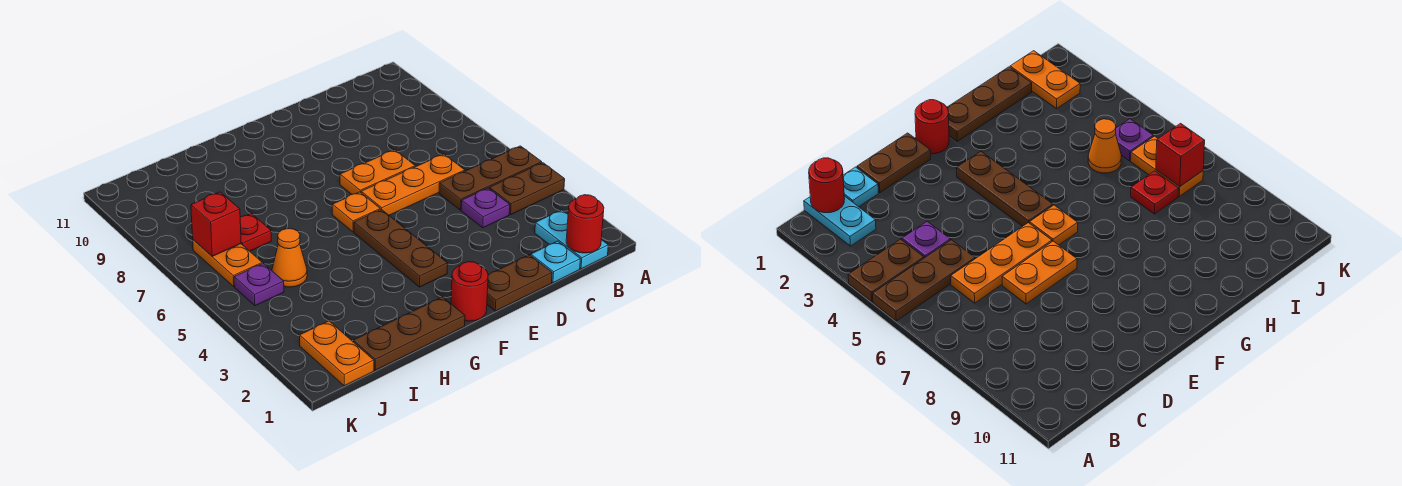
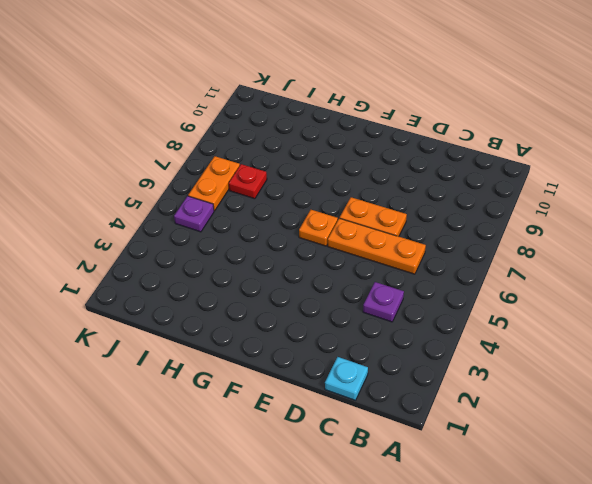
none -> brown plate A4:B4 level 1
none -> brown plate A5:C5 level 1
none -> cyan plate B1:B2 level 1

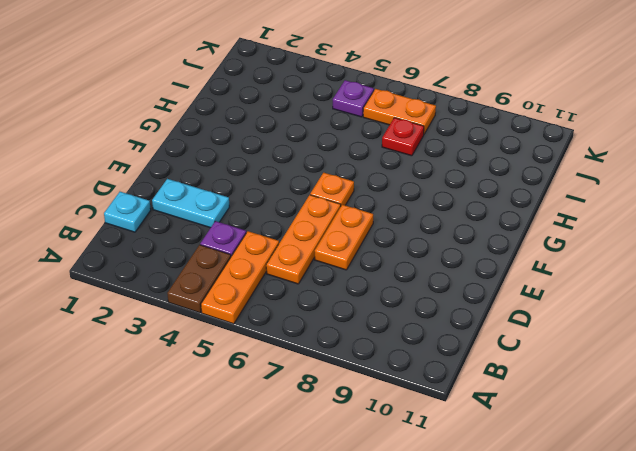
orange plate A5:C5 level 1 -> brown plate A5:C5 level 1
cyan plate D2:D3 level 1 -> cyan plate B1:B2 level 1
none -> brown plate D1:E1 level 1
none -> red round brick F1 level 1
none -> brown plate F3:F5 level 1

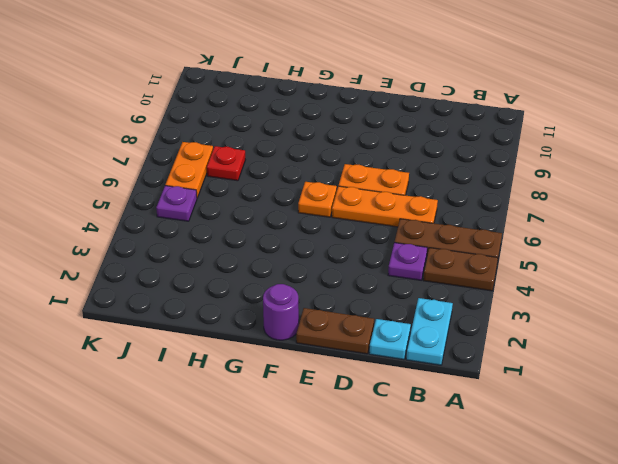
purple round brick F1 level 1 -> red round brick F1 level 1
none -> brown plate F3:F5 level 1
none -> brown plate G1:I1 level 1
none -> orange cone I5 level 1

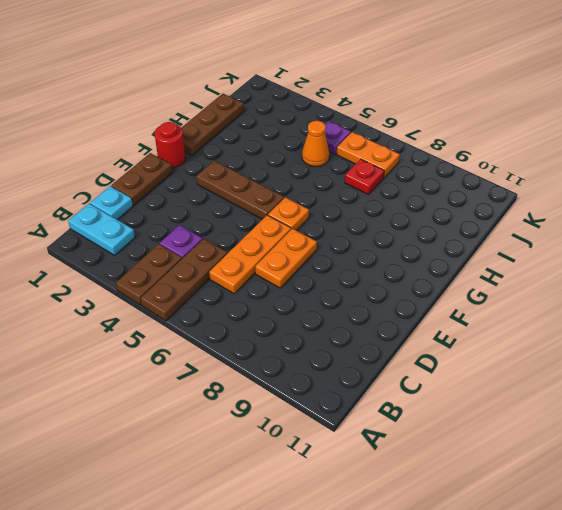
none -> orange plate J1:J2 level 1
none -> red round brick B1 level 2
none -> red brick J7 level 2

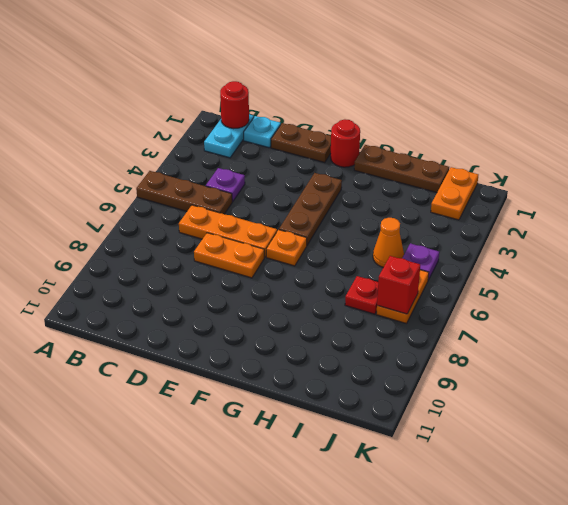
none -> brown plate A4:B4 level 1

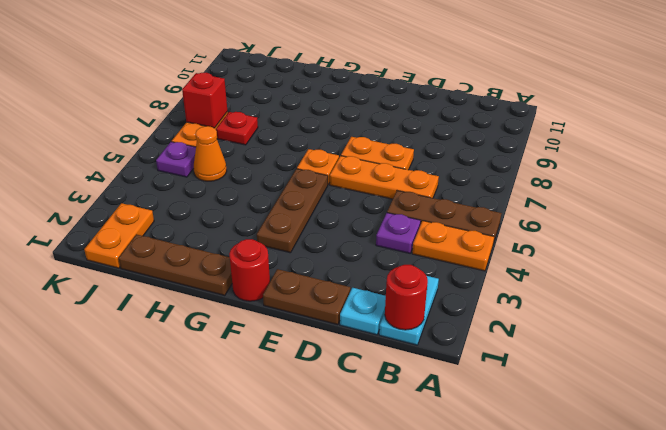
orange plate A4:B4 level 1 -> brown plate A4:B4 level 1

